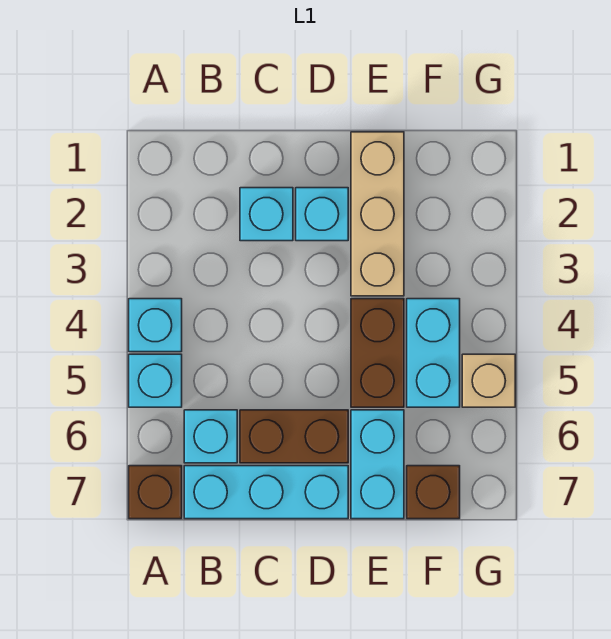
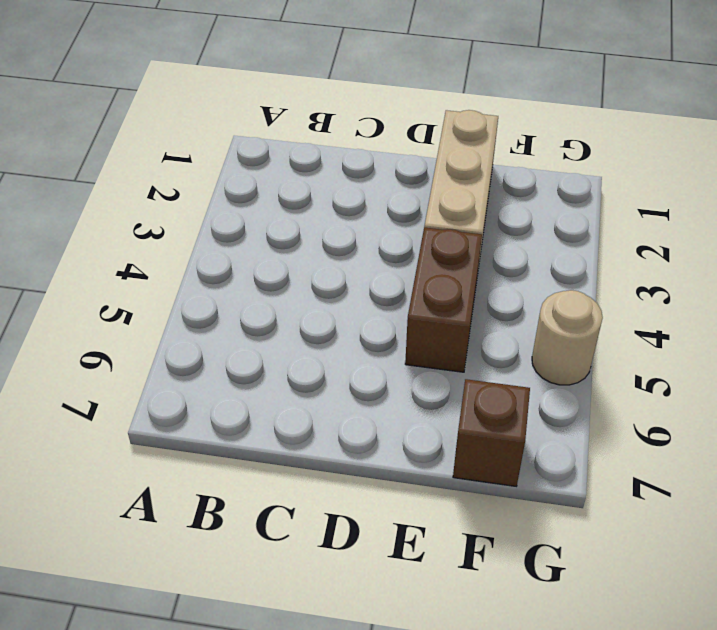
tan round brick G5 level 1 -> tan brick G5 level 1
none -> cyan brick A4 level 1
none -> cyan brick A5 level 1
none -> brown brick A7 level 1

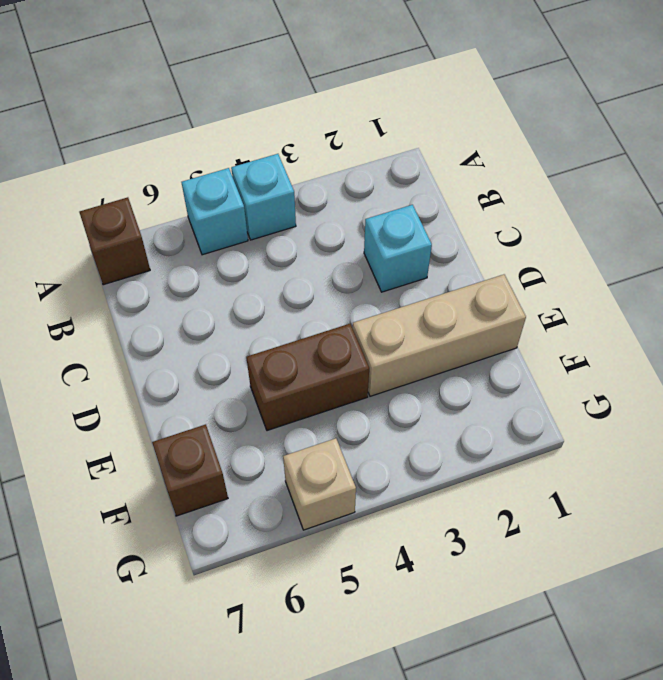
none -> cyan brick B6 level 1
none -> cyan brick B7:D7 level 1
none -> brown brick C6:D6 level 1

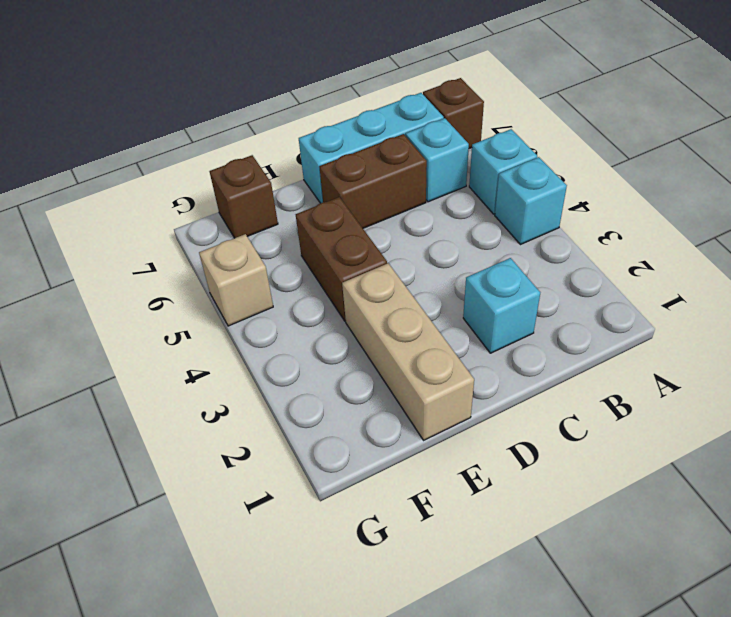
none -> cyan brick D2 level 1
none -> cyan brick E6:E7 level 1
none -> cyan brick F4:F5 level 1

